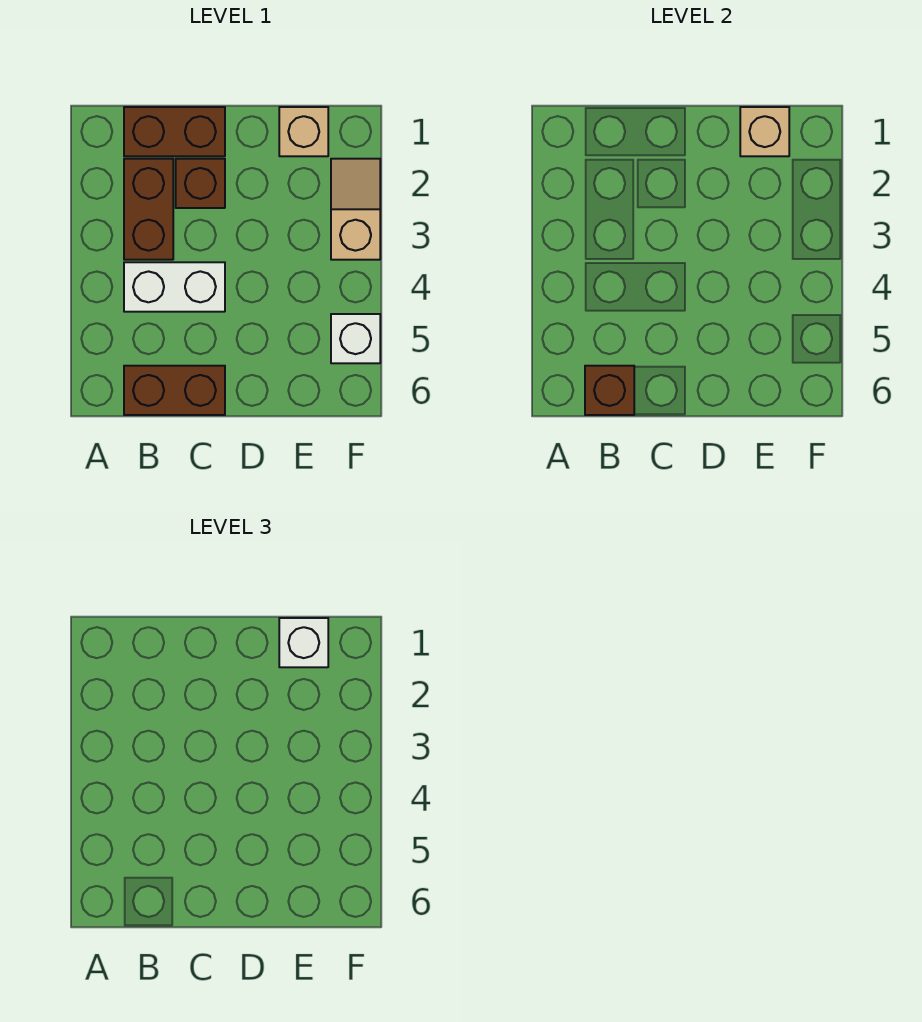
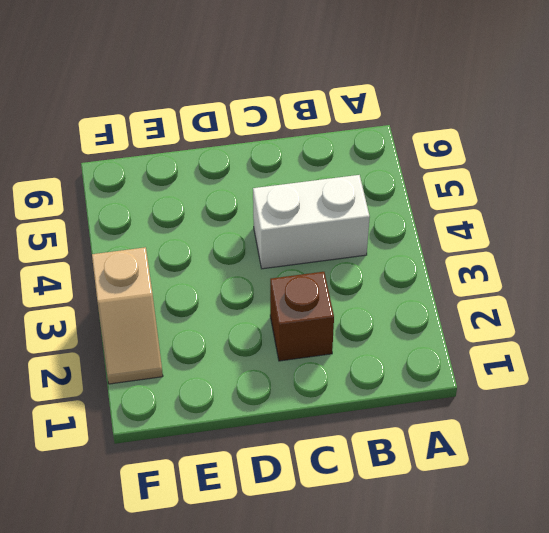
none -> brown brick B1:C1 level 1
none -> brown brick B2:B3 level 1

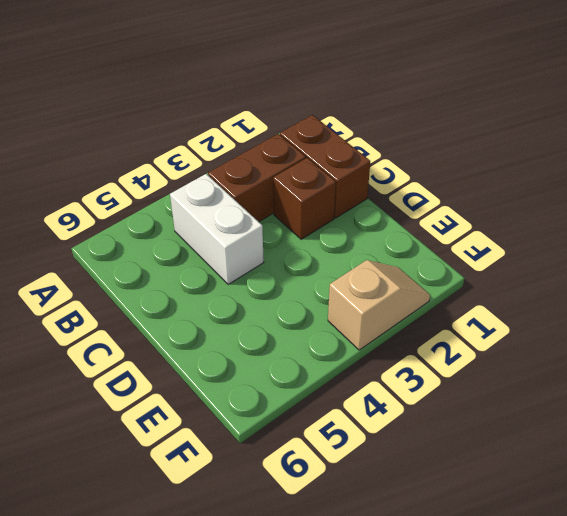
none -> brown brick B6:C6 level 1
none -> tan brick E1 level 1

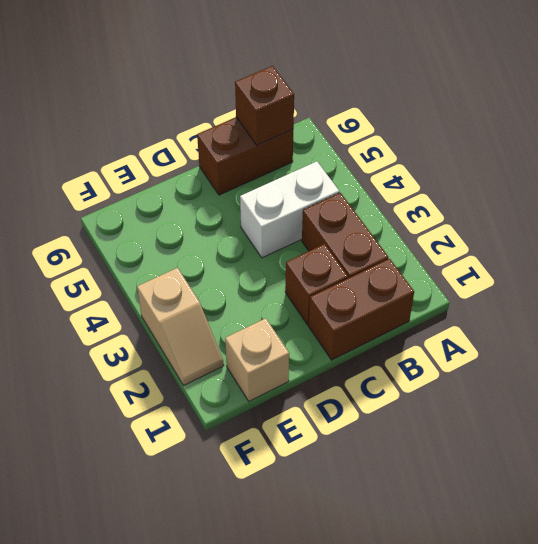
none -> white brick F5 level 1
none -> tan brick E1 level 2

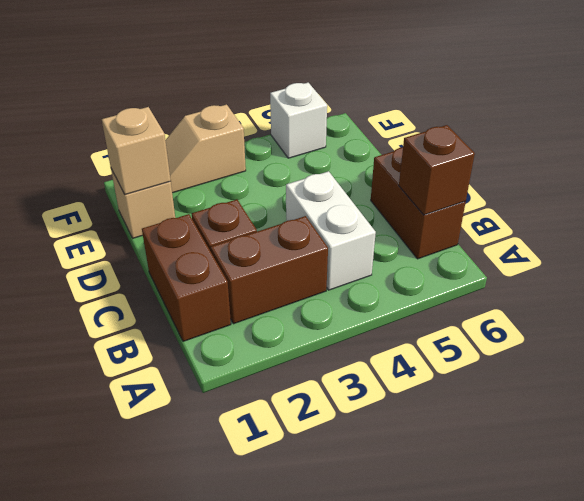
none -> white brick E1 level 3

